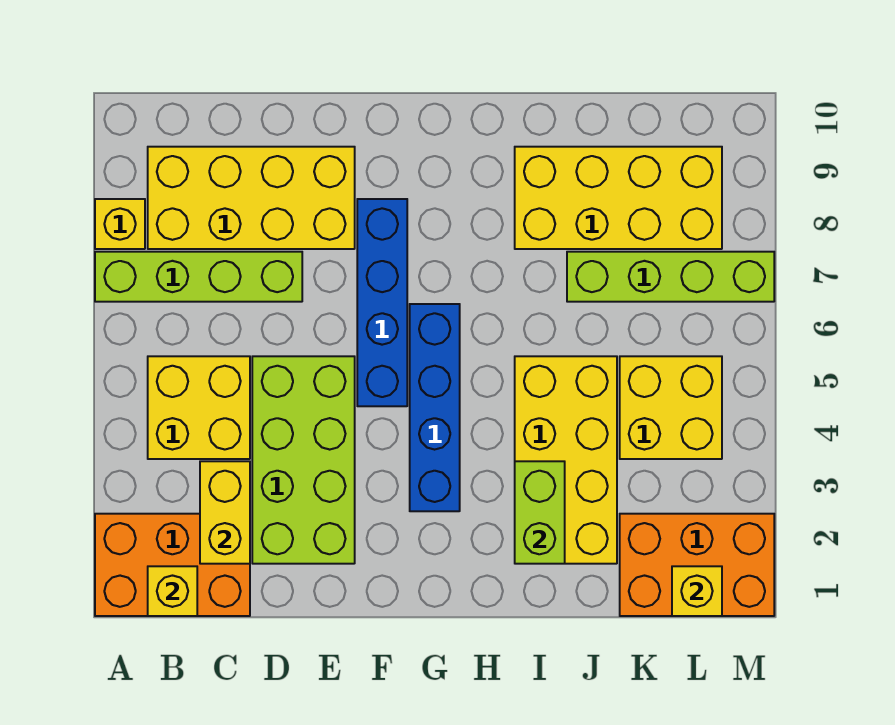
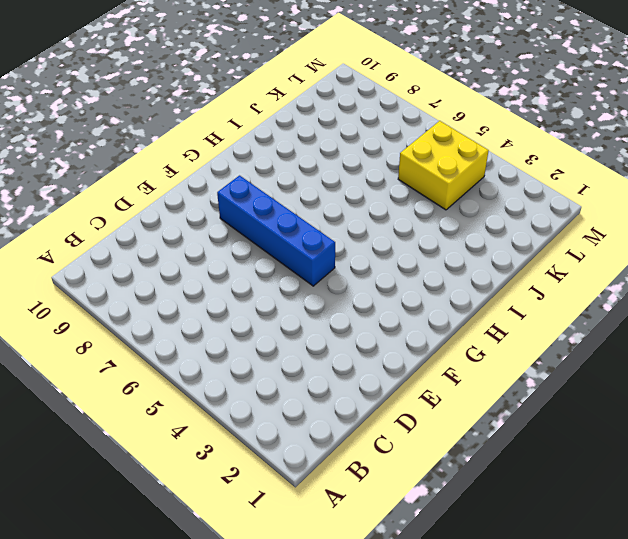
none -> orange brick A1:C2 level 1
none -> lime brick A7:D7 level 1
none -> yellow brick A8 level 1

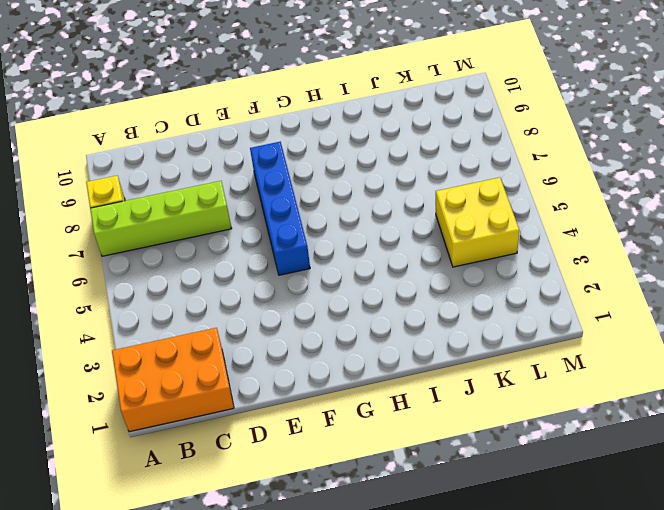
none -> yellow brick B4:C5 level 1
none -> yellow brick B8:E9 level 1
none -> lime brick D2:E5 level 1

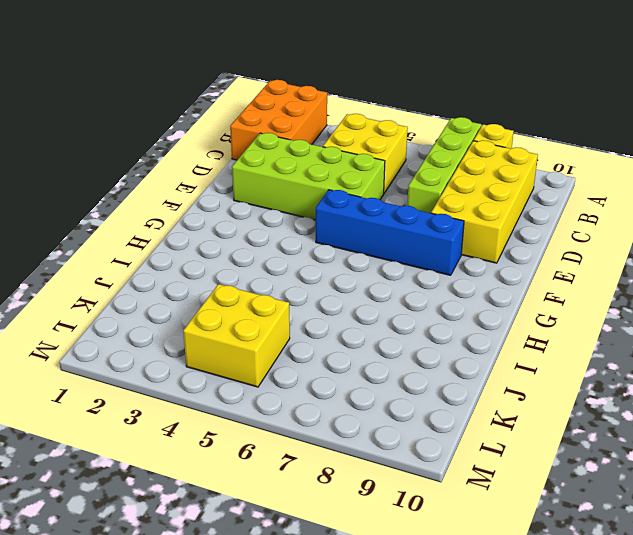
none -> blue brick G3:G6 level 1
none -> yellow brick I2:J5 level 1
none -> yellow brick I8:L9 level 1

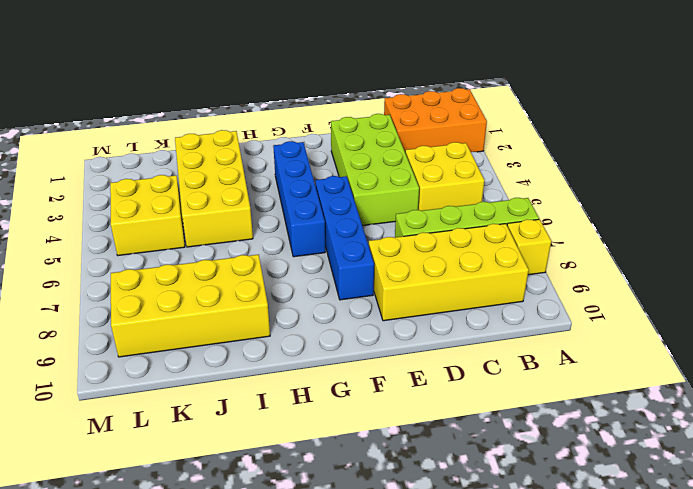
none -> lime brick J7:M7 level 1
none -> orange brick K1:M2 level 1
none -> yellow brick B1 level 2

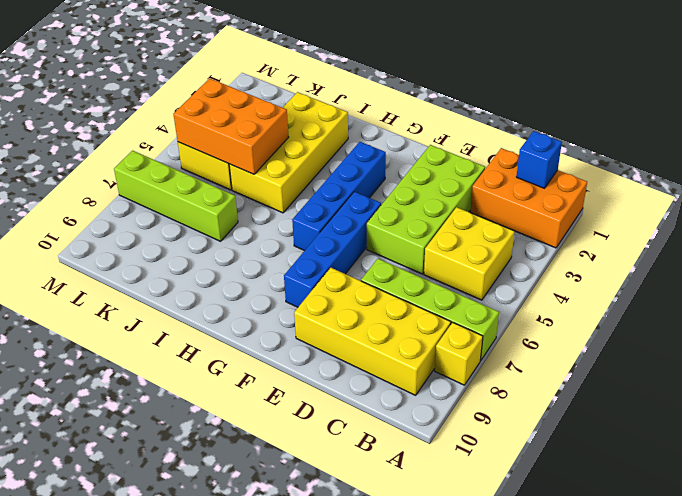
blue brick B1 level 2 -> yellow brick B1 level 2
orange brick J4:L5 level 2 -> orange brick K1:M2 level 1
none -> yellow brick I8:L9 level 1
none -> yellow brick C2:C3 level 2
none -> lime brick I2:I3 level 2

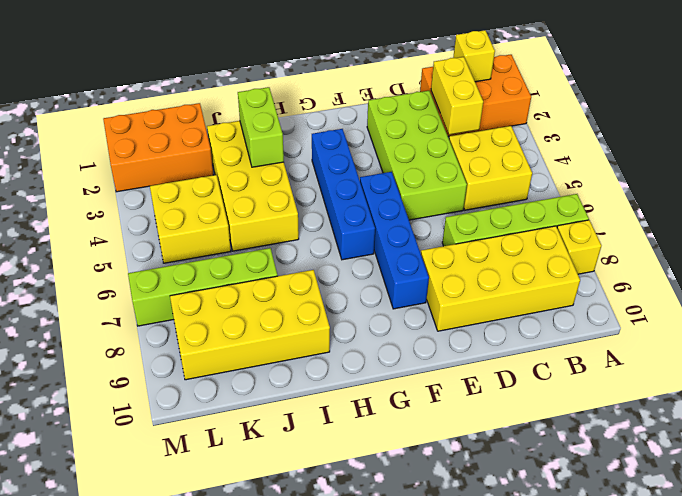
none -> yellow brick L1 level 2

